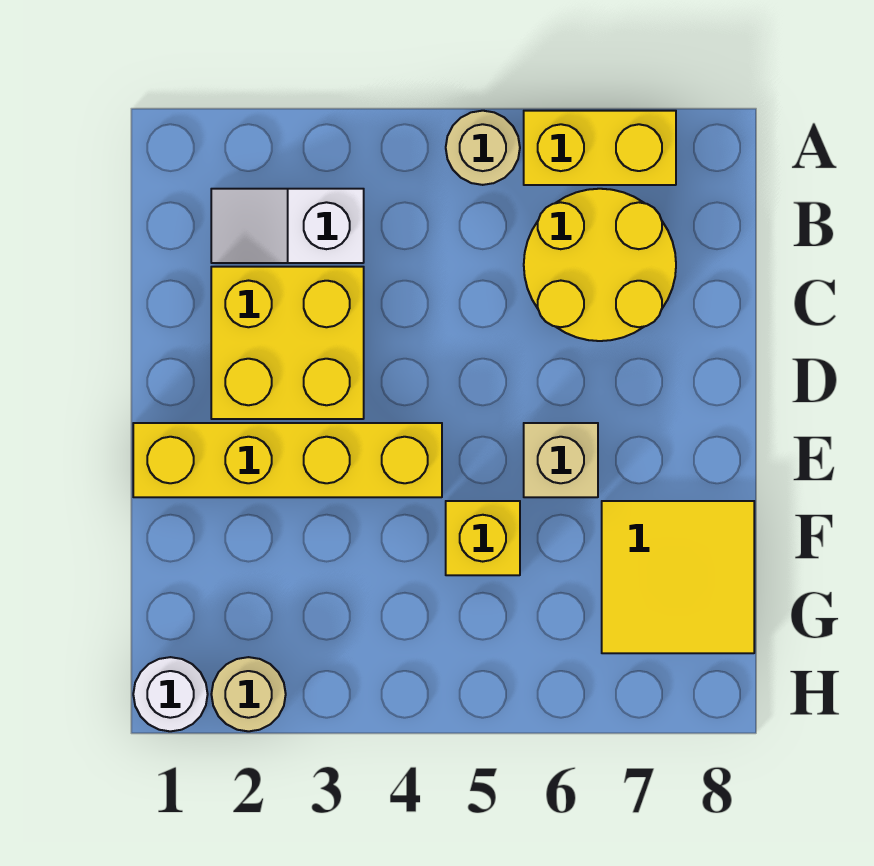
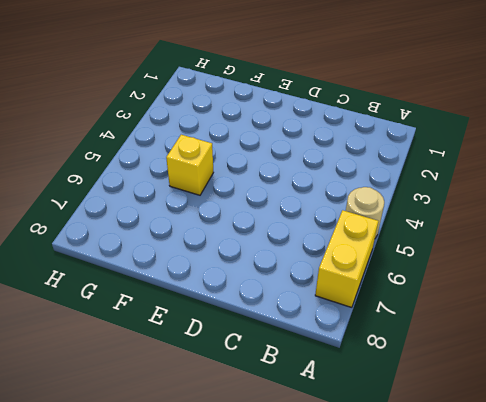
none -> white slope B2:B3 level 1 top 3
none -> yellow round brick B6:C7 level 1

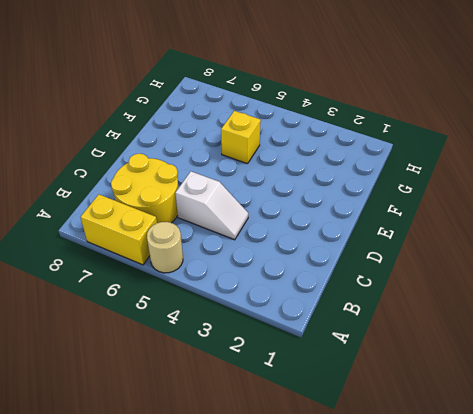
white slope C4:C5 level 1 top 5 -> white slope B2:B3 level 1 top 3
none -> yellow brick C2:D3 level 1
none -> yellow brick E1:E4 level 1

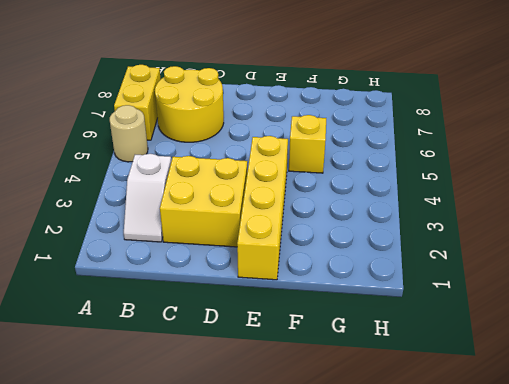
none -> tan brick E6 level 1
none -> yellow tile F7:G8 level 1

